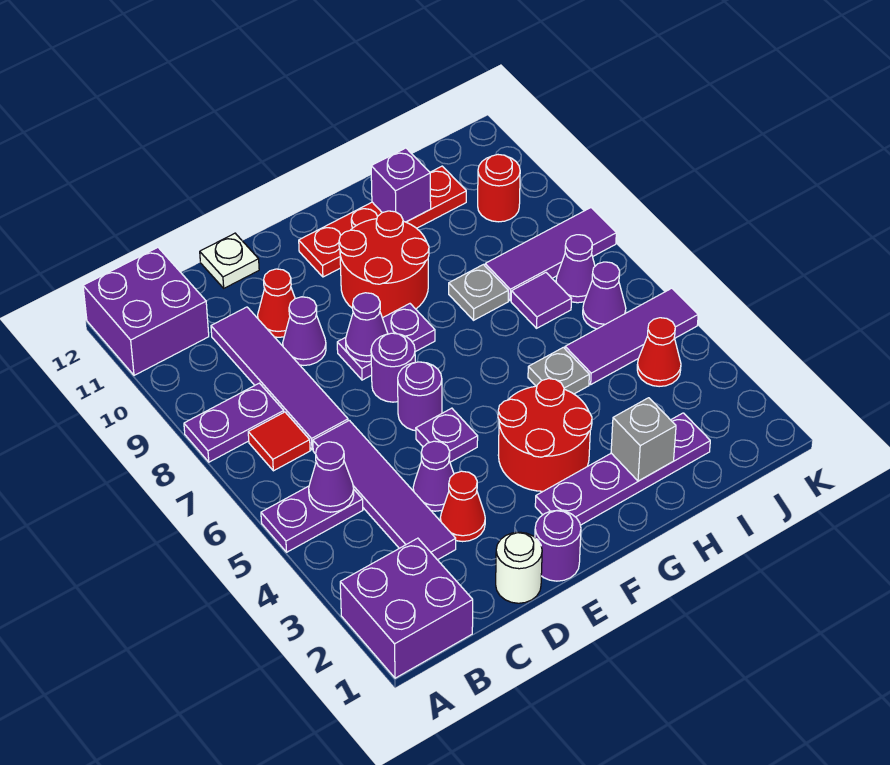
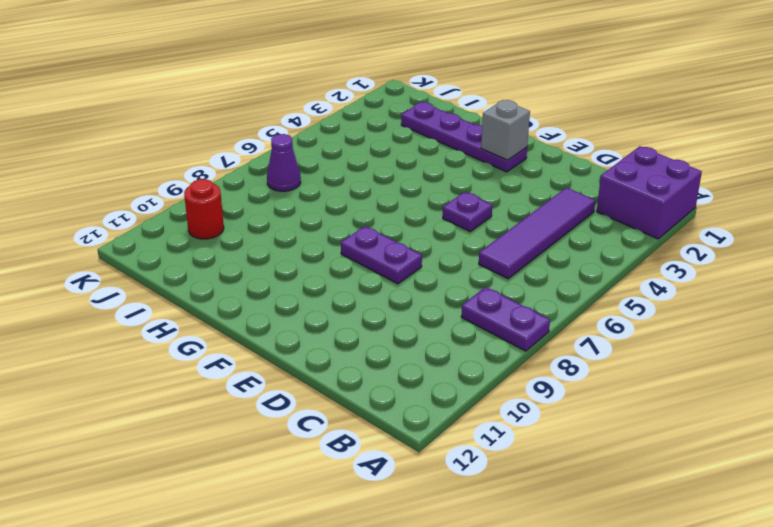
grey brick F2 level 2 -> grey brick H2 level 2
none -> purple plate A5:B5 level 1
none -> purple brick A11:B12 level 1
none -> red tile B7 level 1
none -> purple tile C7:C10 level 1

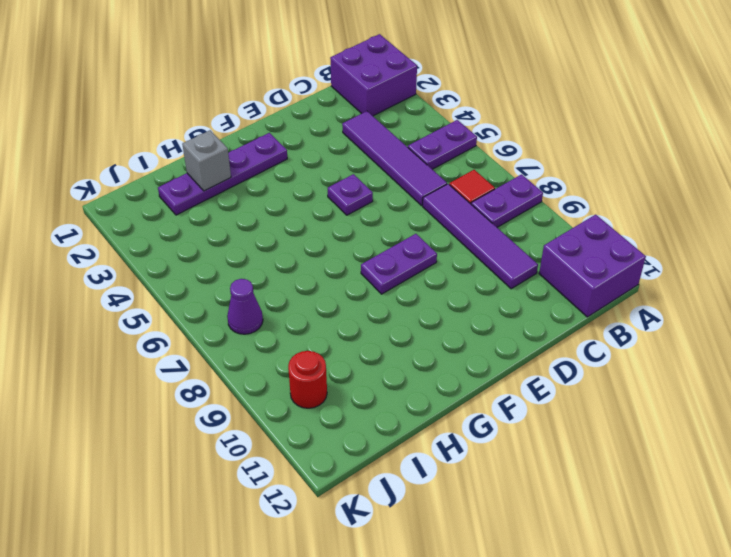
none -> white round brick D1 level 1
none -> red cone D3 level 1
none -> purple cone D4 level 1
none -> purple cone D9 level 1

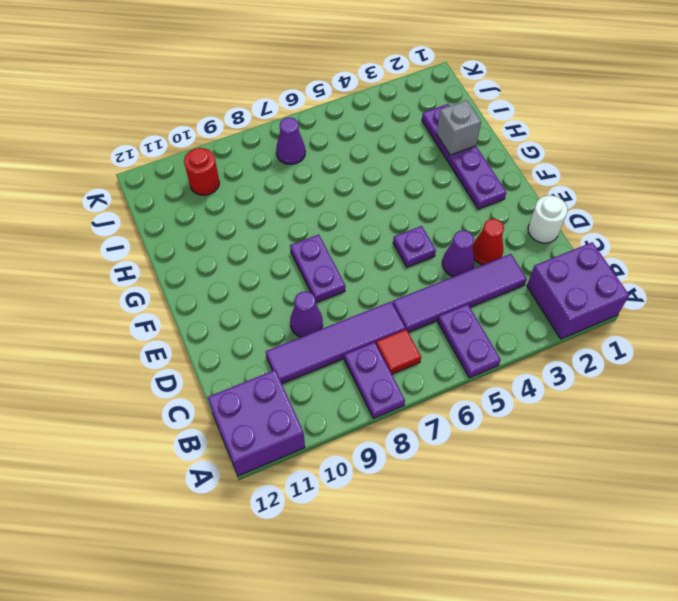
none -> red cone D10 level 1
none -> white plate D12 level 1
none -> purple round brick E1 level 1
none -> purple round brick E6 level 1

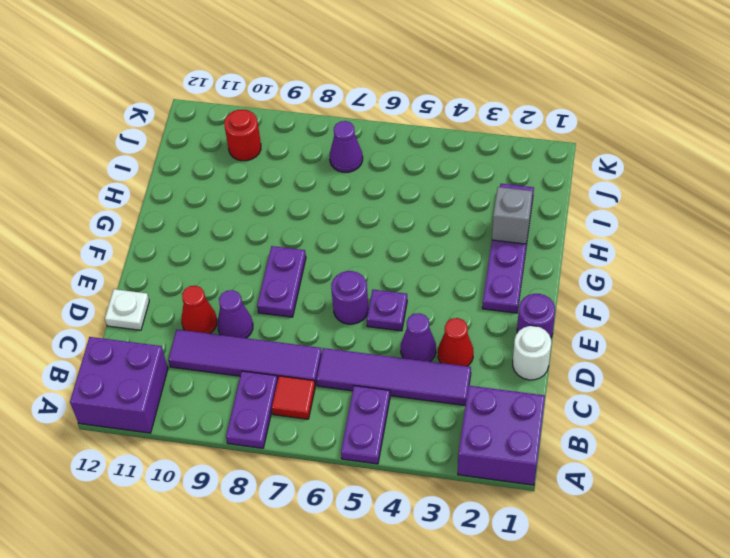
none -> purple round brick E7 level 1
none -> red round brick F3:G4 level 1
none -> red round brick F9:G10 level 1
none -> red plate F11:I11 level 1

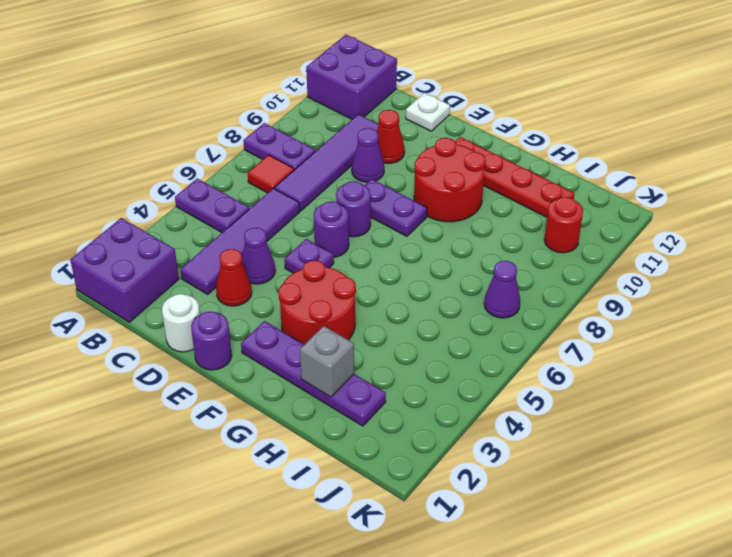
none -> grey plate H5 level 1
none -> grey plate H8 level 1
none -> purple tile I5:K5 level 1
none -> purple tile I7 level 1

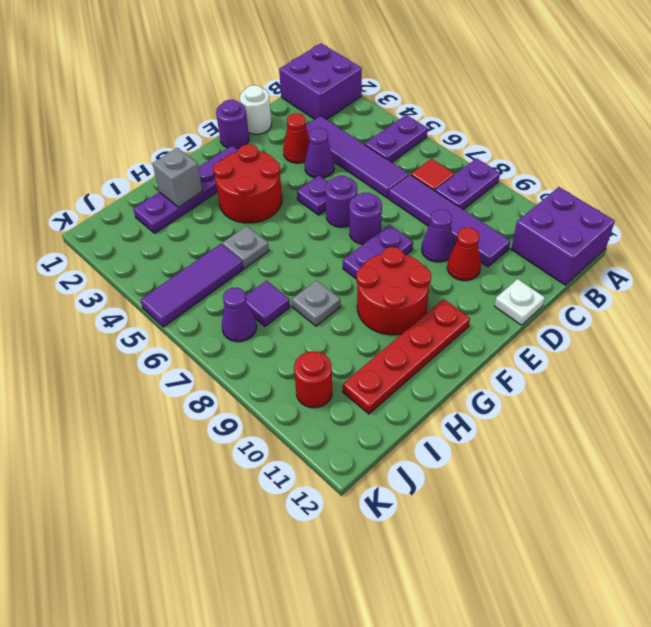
none -> purple tile I8:K8 level 1
none -> red cone J4 level 1
none -> purple cone J6 level 1
none -> purple cone B5 level 2

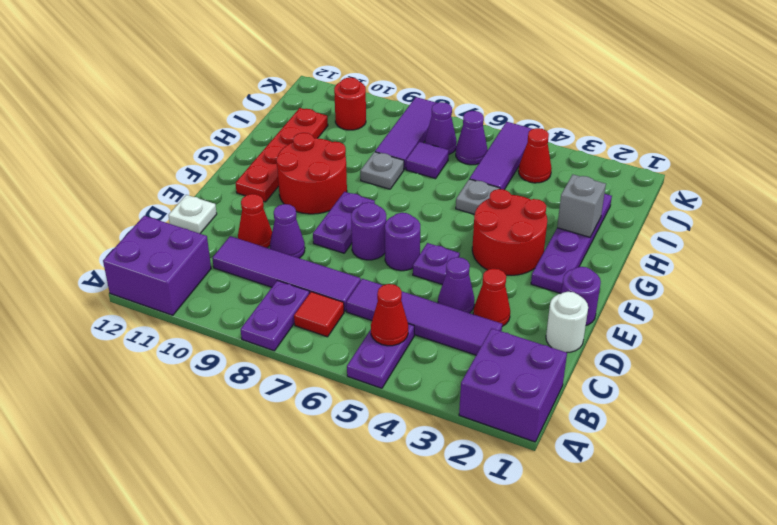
red cone B5 level 2 -> purple cone B5 level 2
none -> purple cone E8 level 2
none -> purple brick H11 level 2

